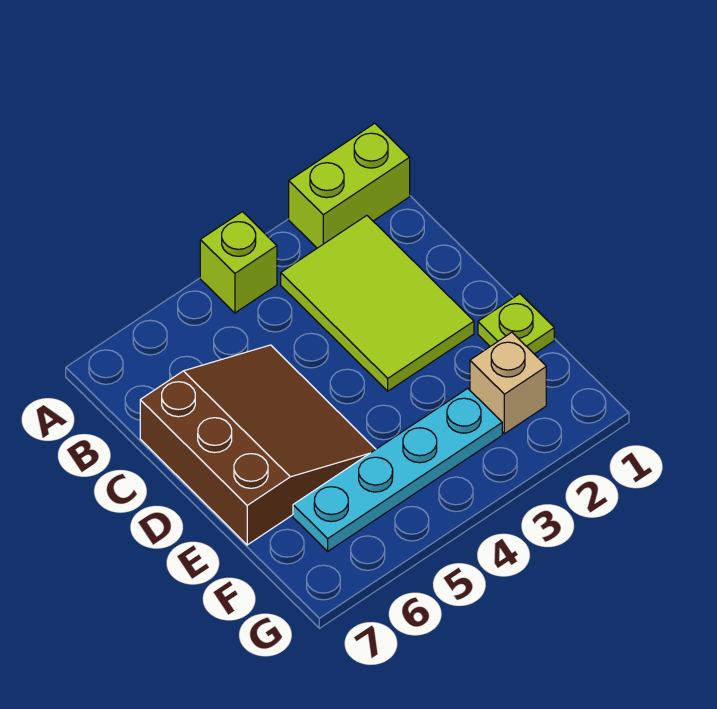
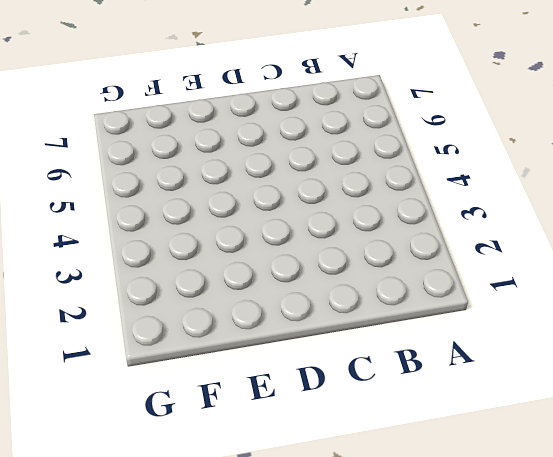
none -> lime brick A1:A2 level 1
none -> lime brick A4 level 1

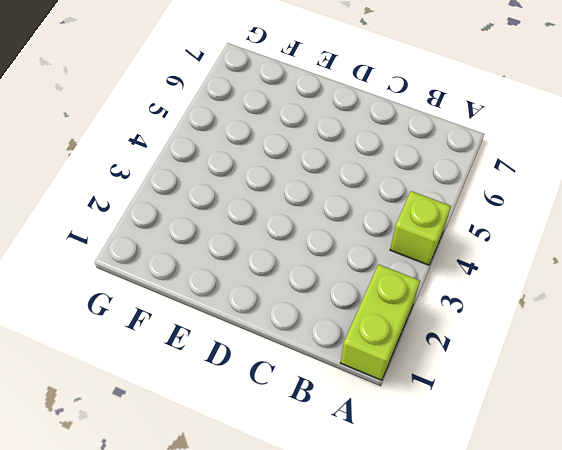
none -> lime tile B2:D3 level 1
none -> brown slope C5:E7 level 1 top 7

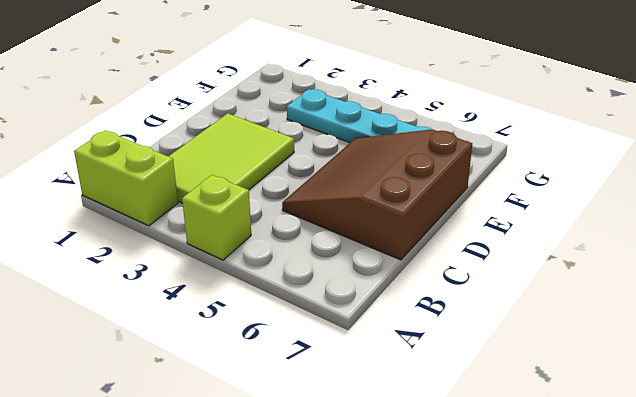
none -> lime plate E1 level 1
none -> tan brick F2 level 1

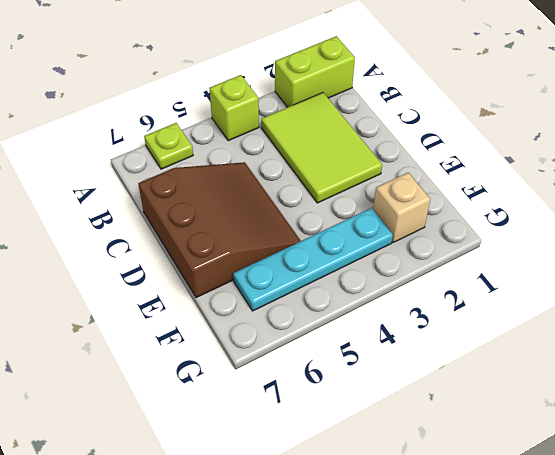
lime plate A6 level 1 -> lime plate E1 level 1

